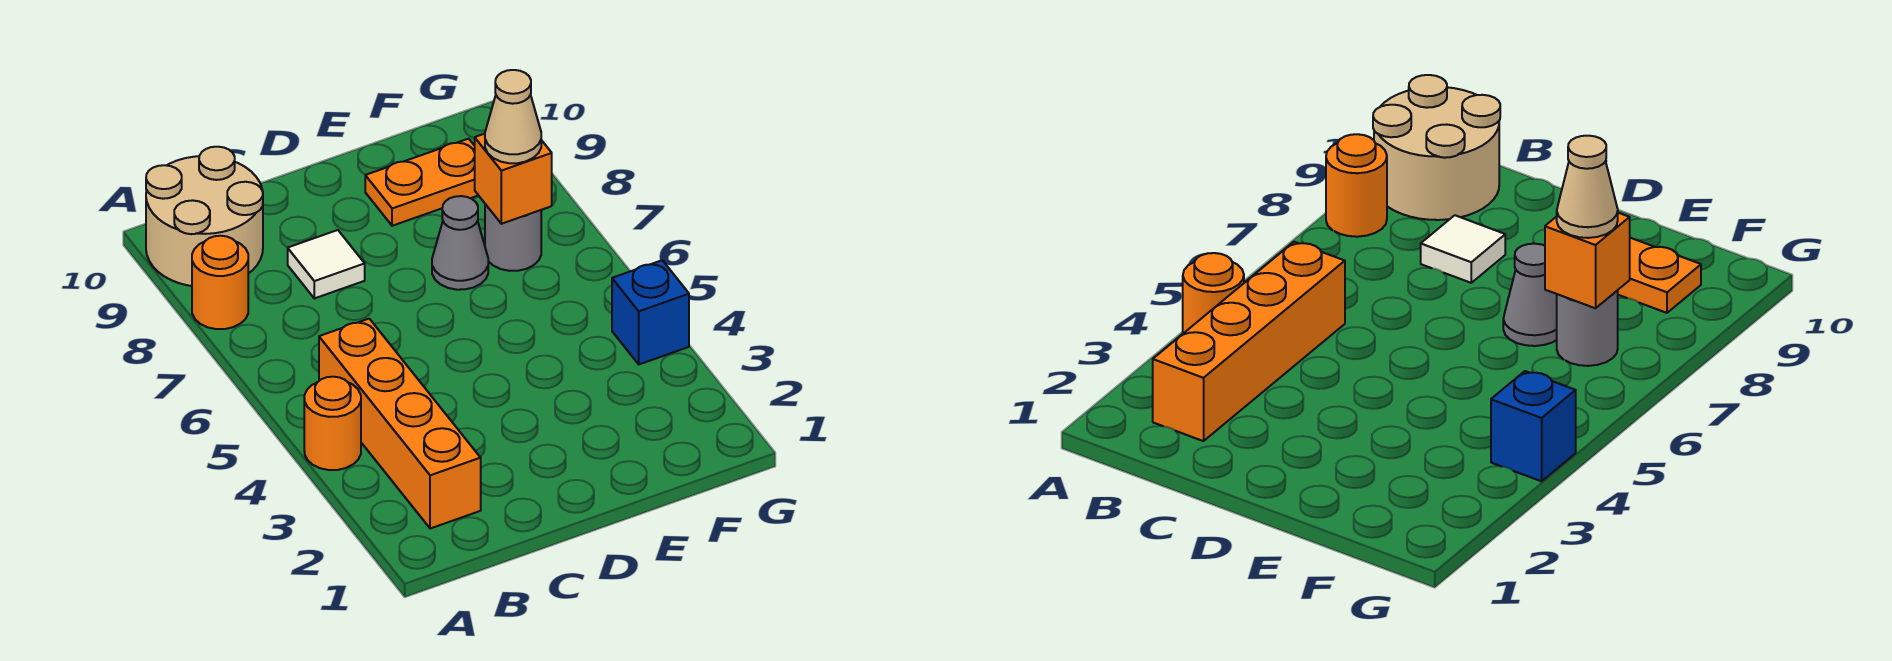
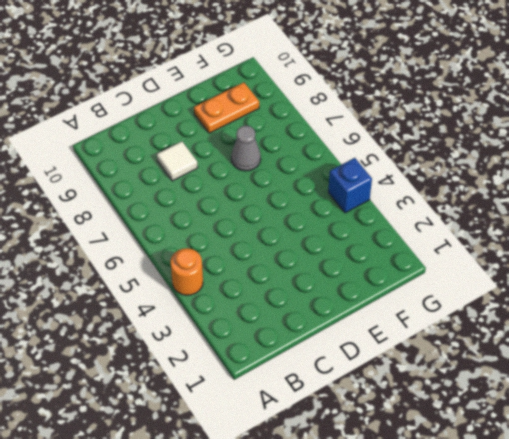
none -> orange round brick A8 level 1
none -> tan round brick A9:B10 level 1

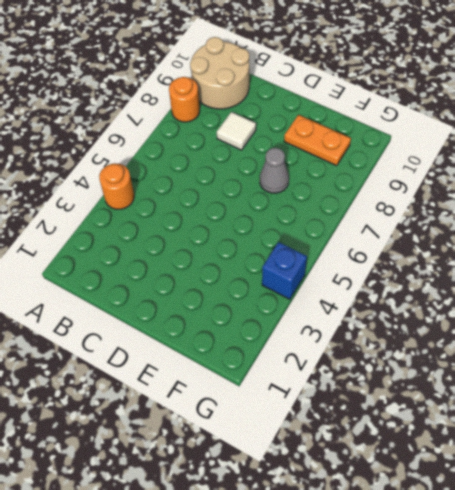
none -> orange brick B2:B5 level 1
none -> grey round brick F7 level 1

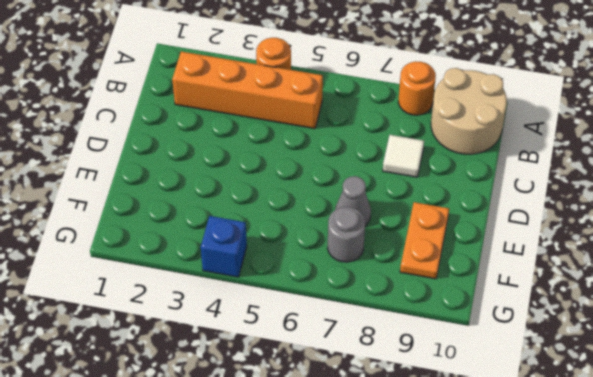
none -> orange brick F7 level 2
none -> tan cone F7 level 3

